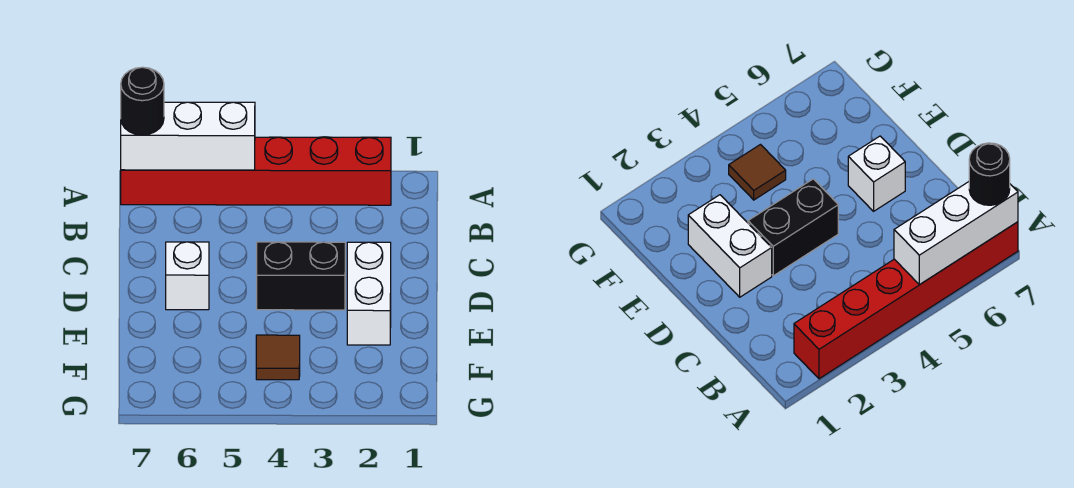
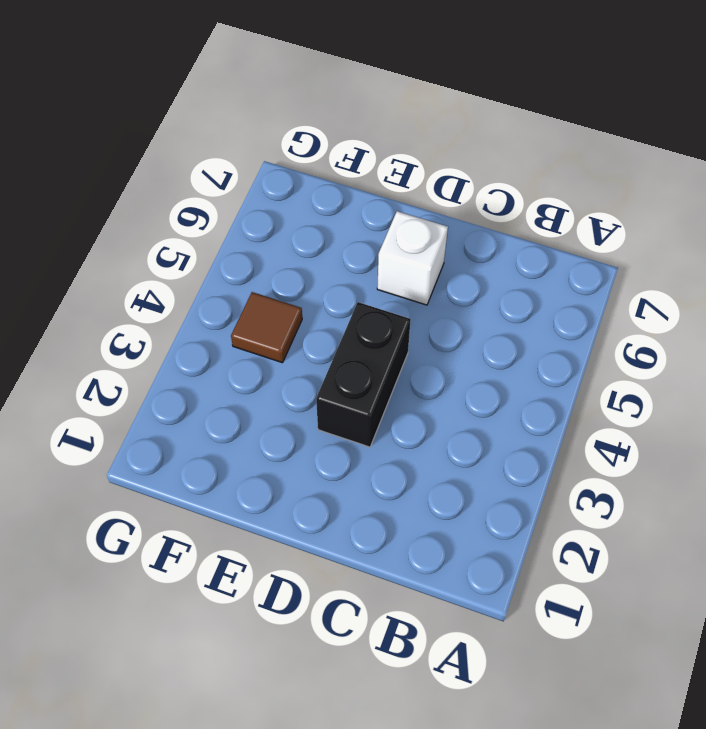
none -> red brick A2:A7 level 1
none -> white brick D2:E2 level 1

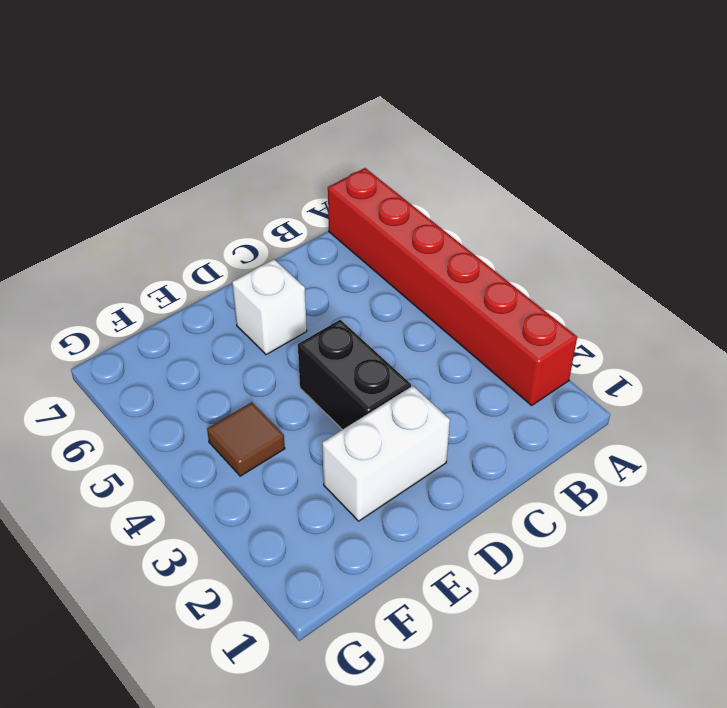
none -> white brick A5:A7 level 2
none -> black round brick A7 level 3

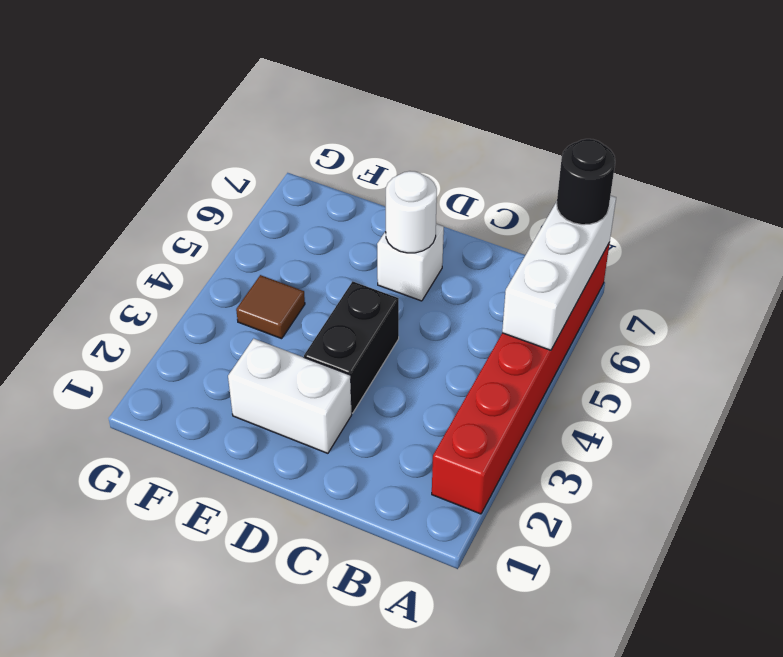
white round brick D6 level 2 -> none

